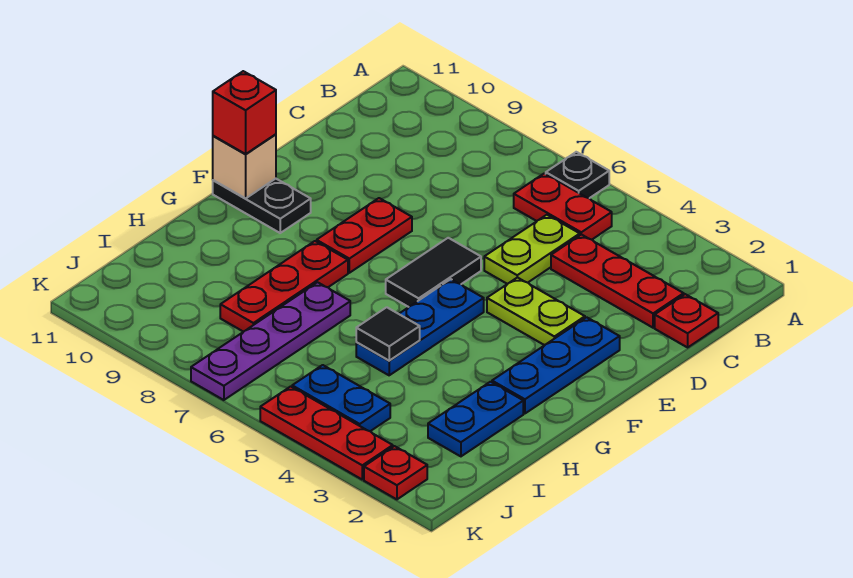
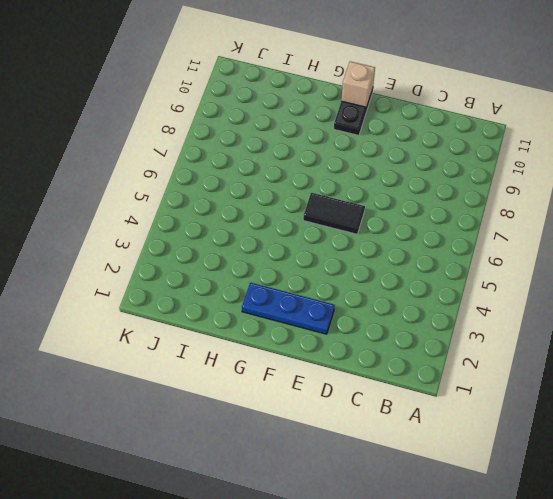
none -> black plate A6 level 1
none -> red plate B5:B6 level 1
none -> red plate C1 level 1

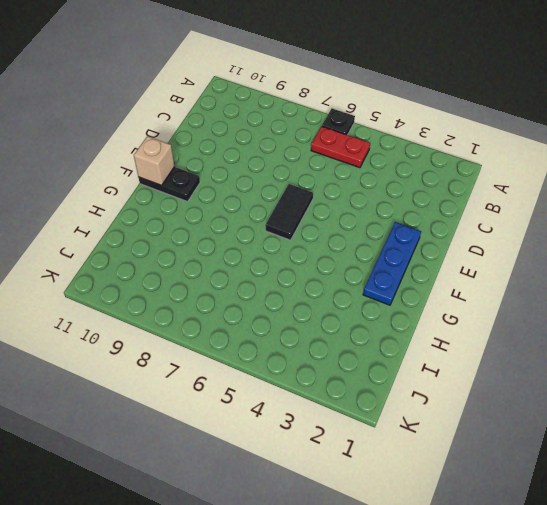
none -> red plate C1 level 1
none -> red plate C2:C4 level 1
none -> lime plate C5:D5 level 1

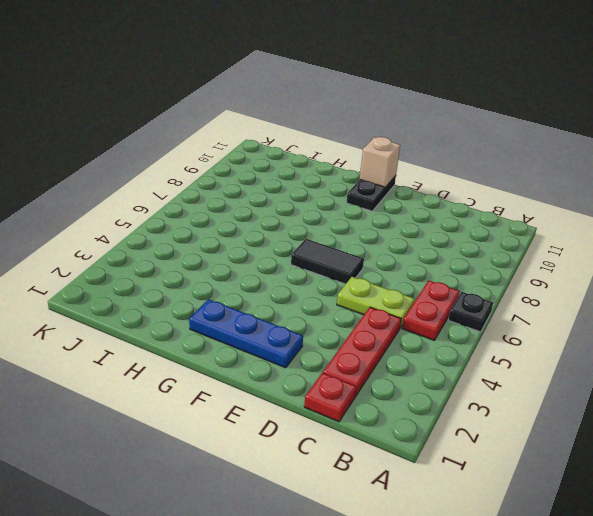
none -> lime plate E3:E4 level 1
none -> red plate E8:F8 level 1
none -> blue plate F5:H5 level 1

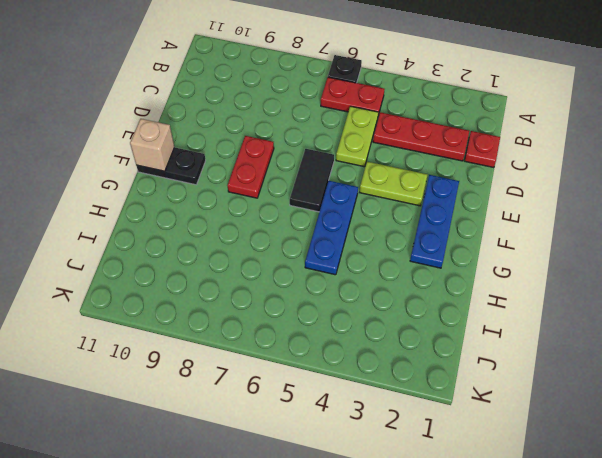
none -> red plate G8:I8 level 1
none -> blue plate H2:I2 level 1
none -> purple plate H7:K7 level 1

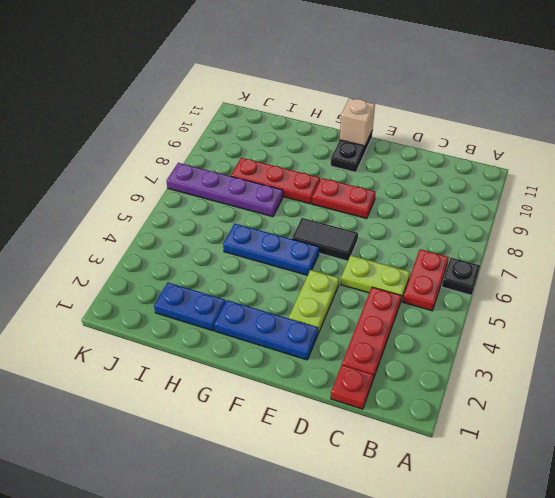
none -> blue plate J4:J5 level 1
none -> red plate K2 level 1
none -> red plate K3:K5 level 1

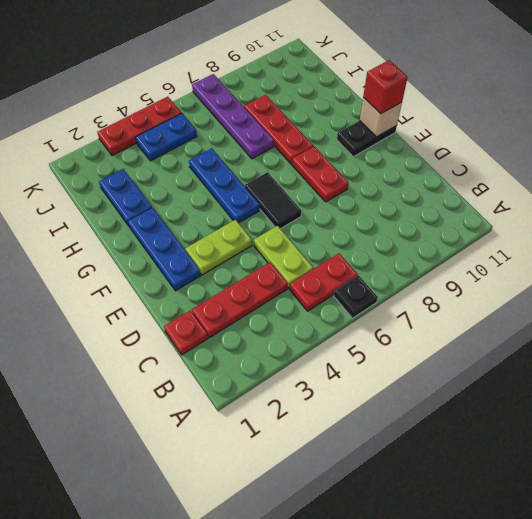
none -> red plate K2 level 1
none -> black tile H5 level 2

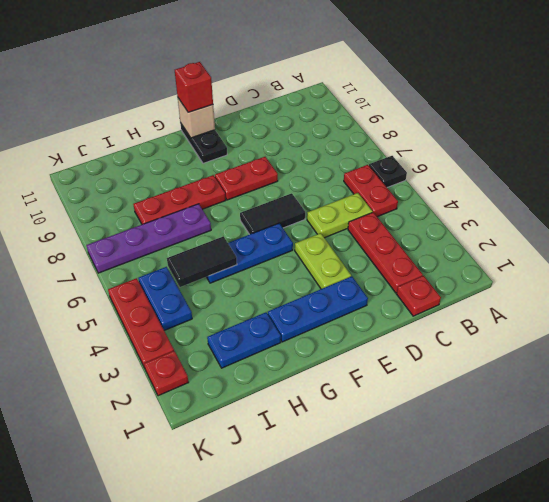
black tile H5:I5 level 2 -> black tile H5 level 2

